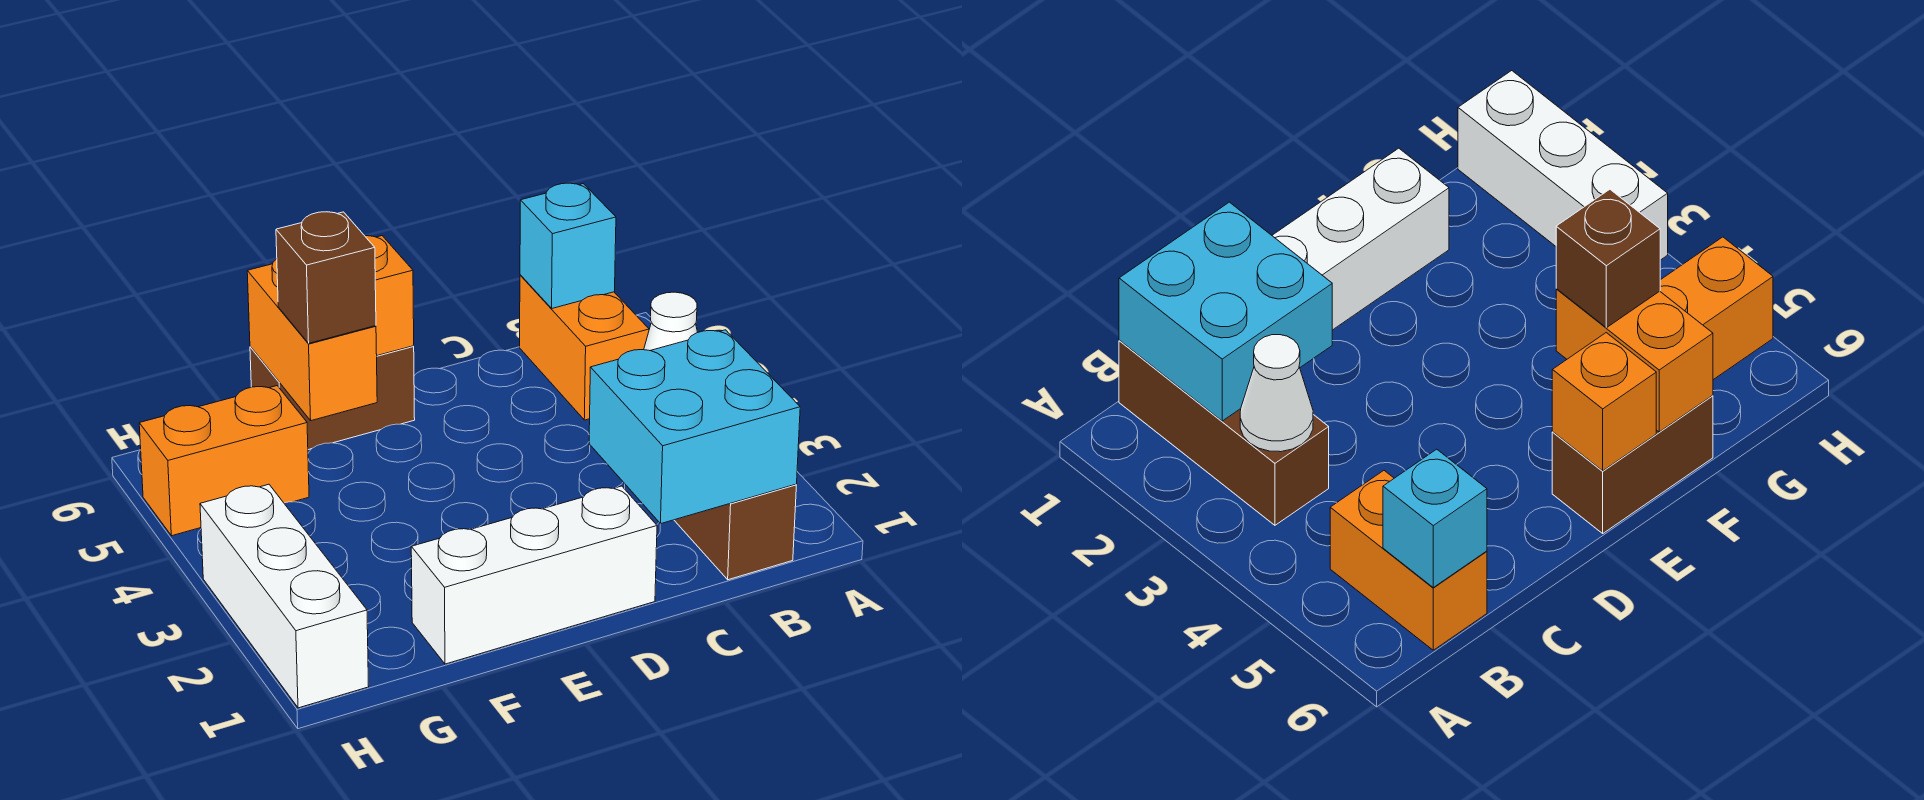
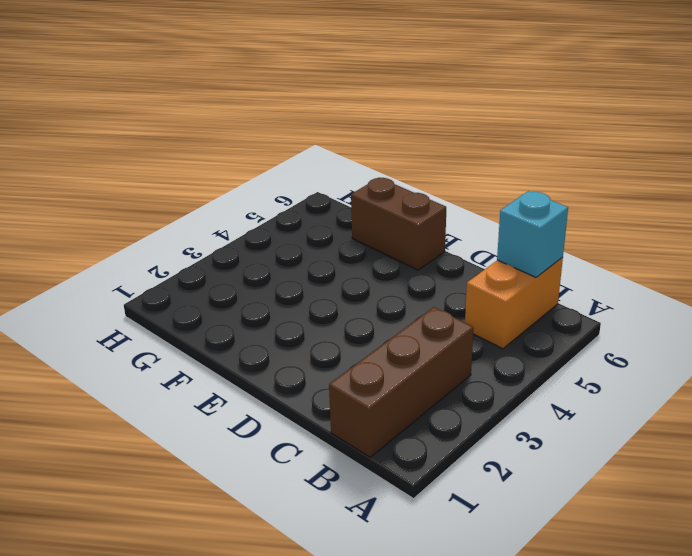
none -> white brick D1:F1 level 1
none -> orange brick G5:H5 level 1
none -> white brick H1:H3 level 1

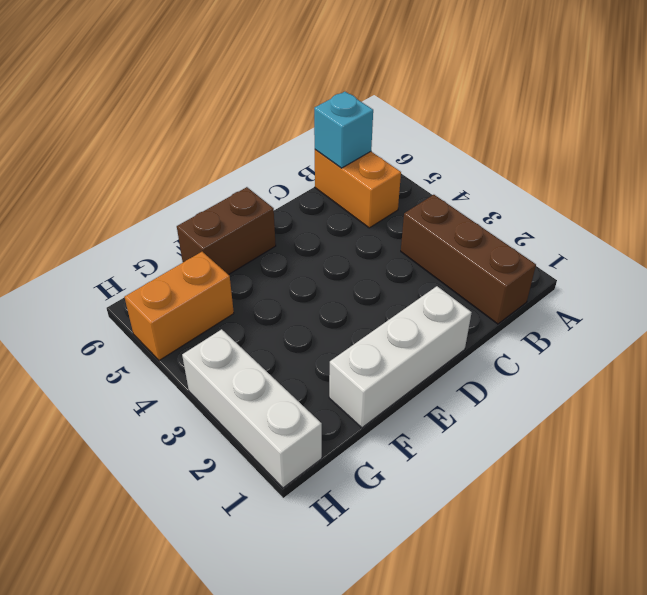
none -> cyan brick B1:C2 level 2
none -> white cone B3 level 2
none -> orange brick E6 level 2

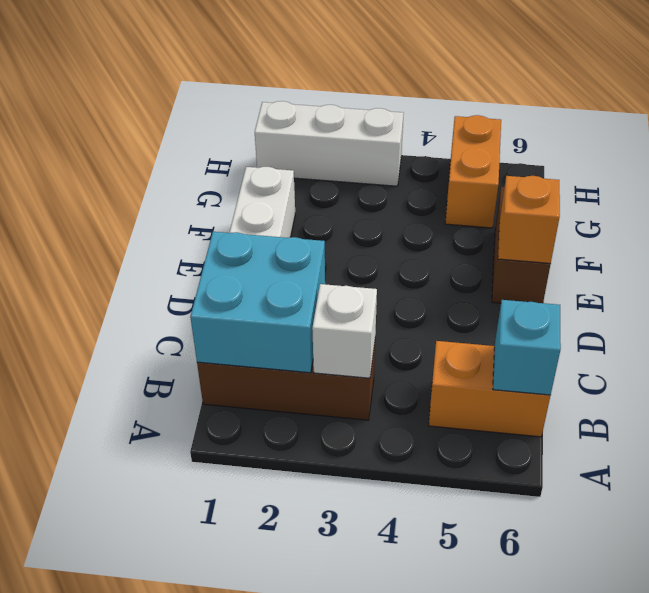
white brick B3 level 2 -> white cone B3 level 2
none -> orange brick F5:F6 level 2
none -> brown brick F5 level 3

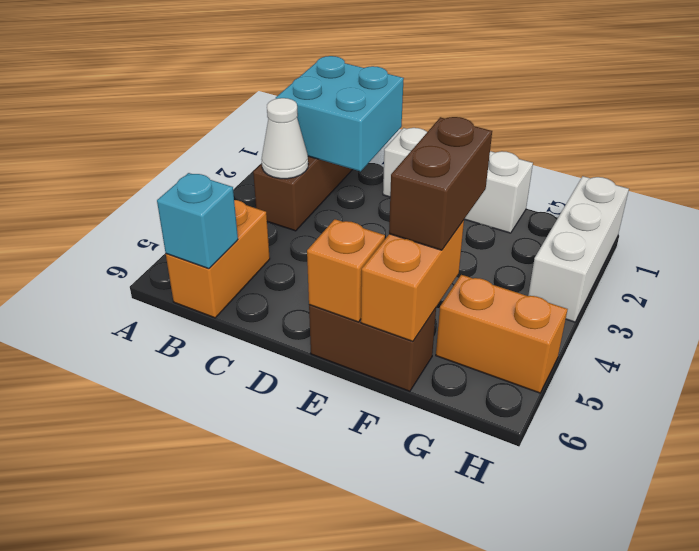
brown brick F4:F5 level 3 -> brown brick F5 level 3

